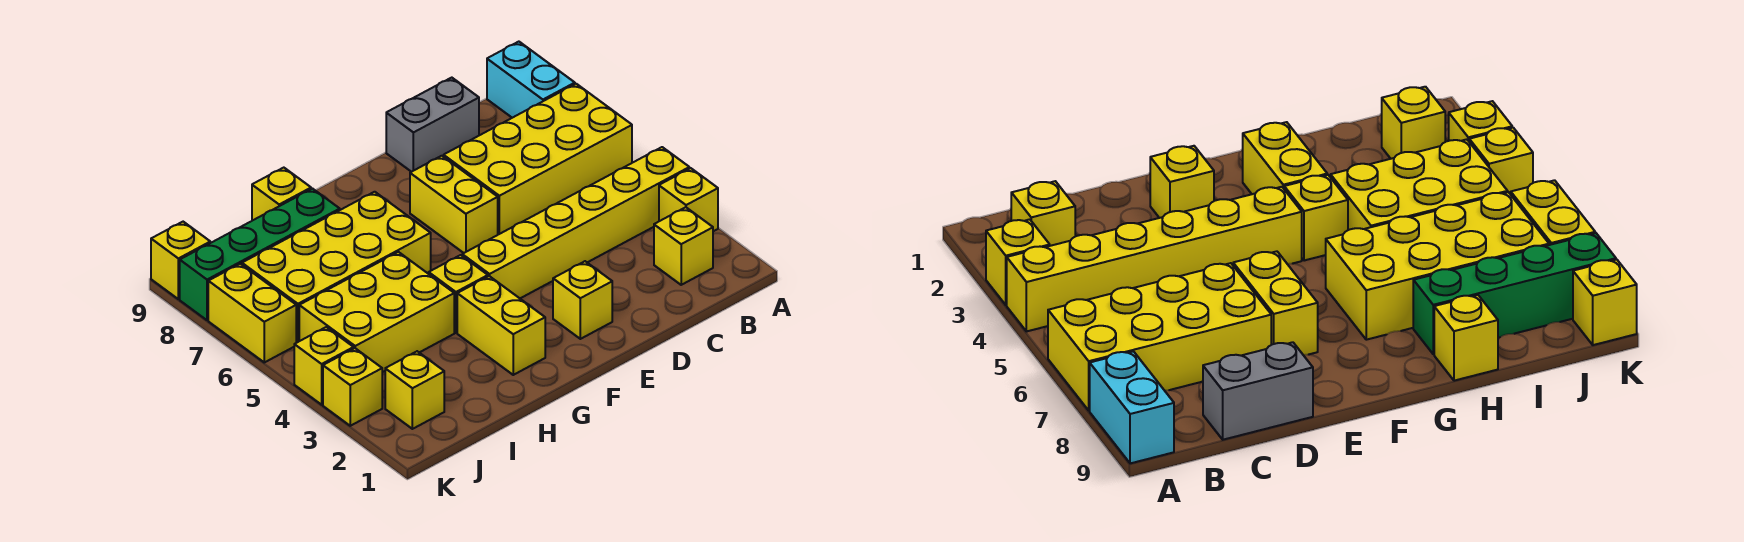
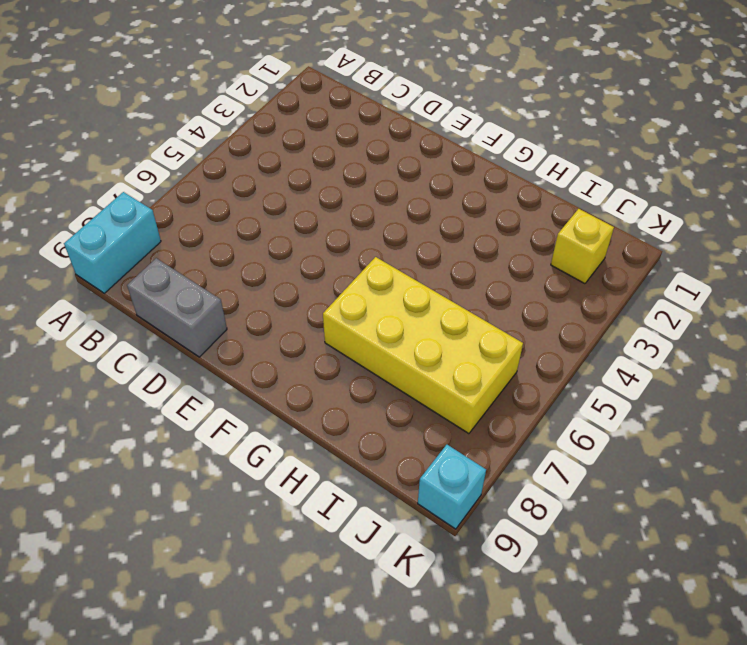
cyan brick K9 level 1 -> yellow brick K9 level 1
none -> yellow brick A3 level 1
none -> yellow brick A4:F4 level 1
none -> yellow brick A6:D7 level 1

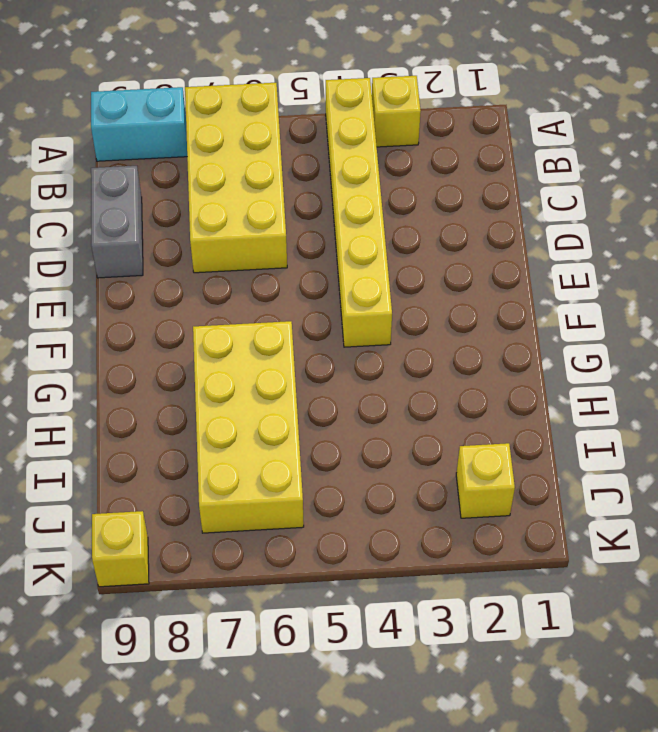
none -> yellow brick B2 level 1
none -> yellow brick E2 level 1
none -> yellow brick E6:E7 level 1

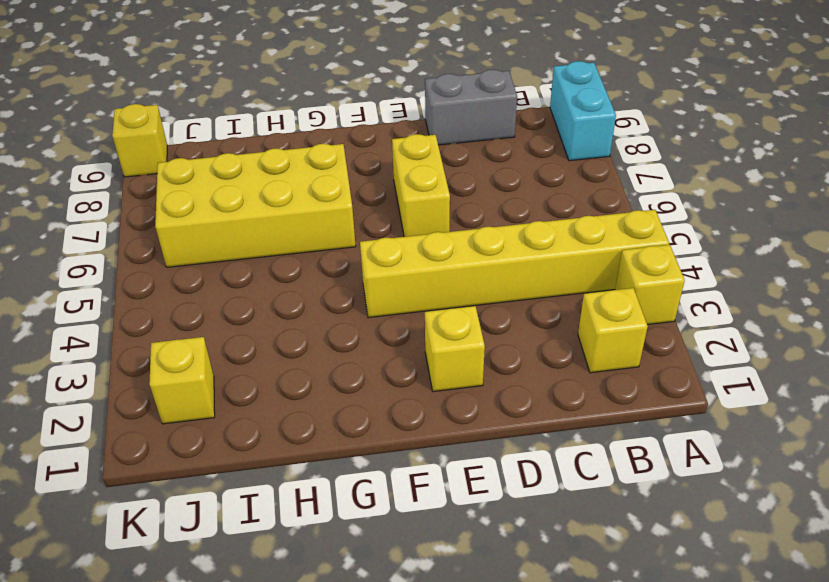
none -> yellow brick A6:D7 level 1
none -> yellow brick G2:G3 level 1
none -> yellow brick G4 level 1

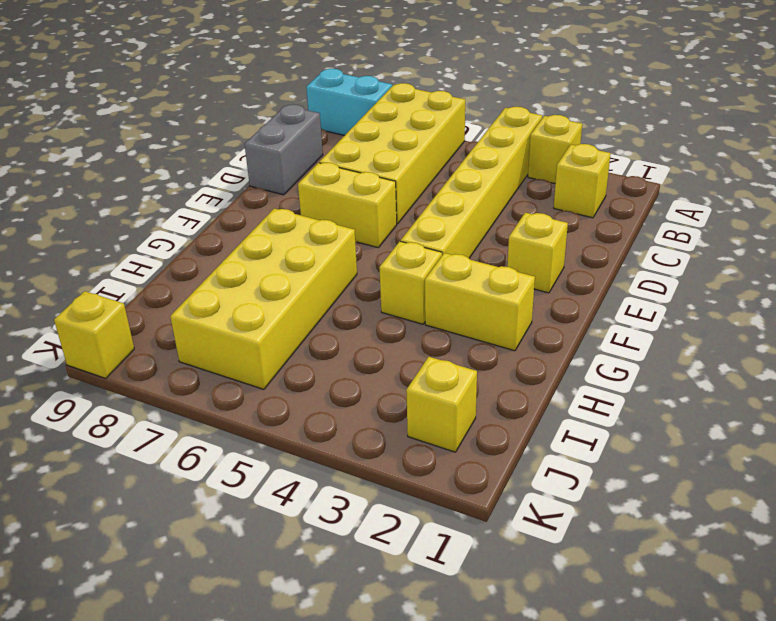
none -> yellow brick H4:J5 level 1
none -> green brick H8:K8 level 1
none -> yellow brick H9 level 1

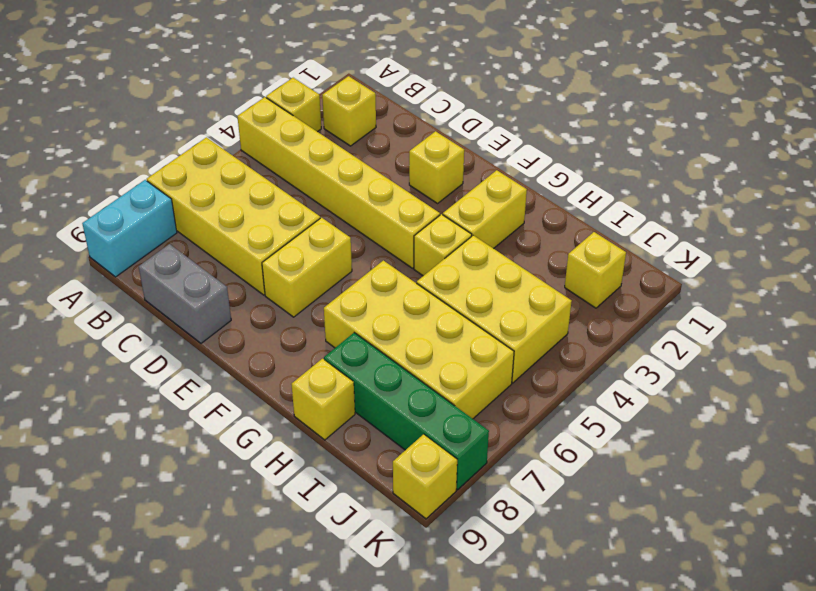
none -> yellow brick K3 level 1
none -> yellow brick K4 level 1
none -> yellow brick K6:K7 level 1

